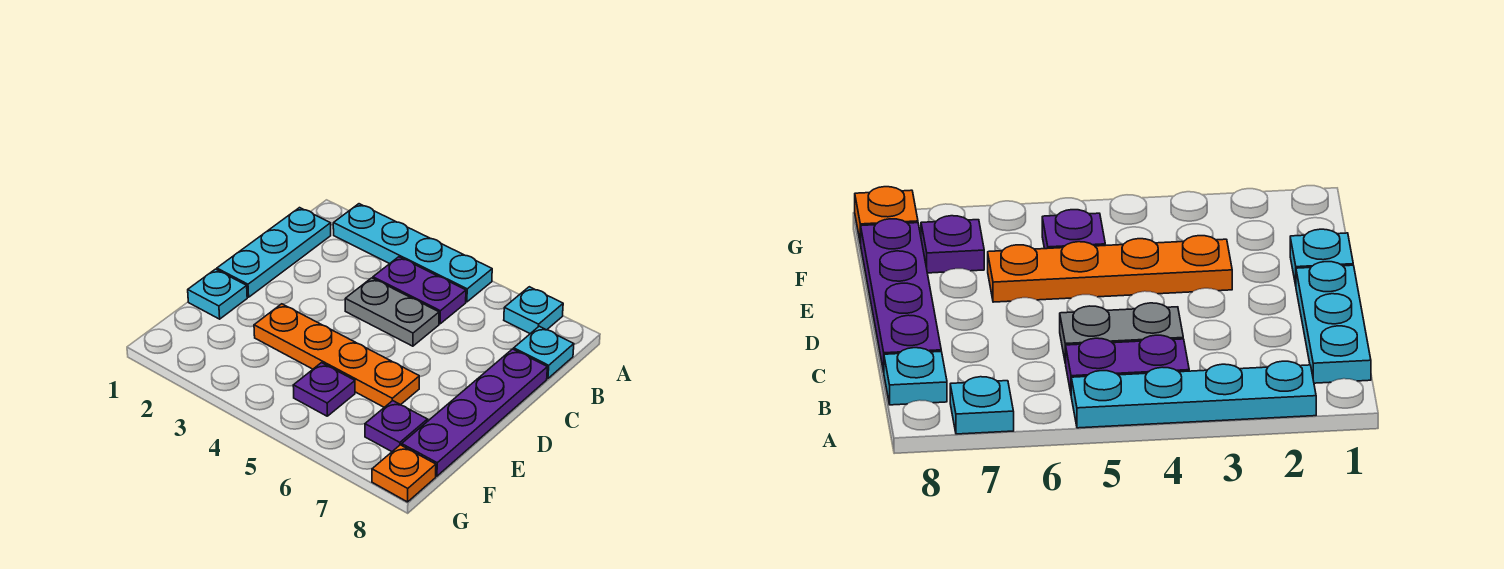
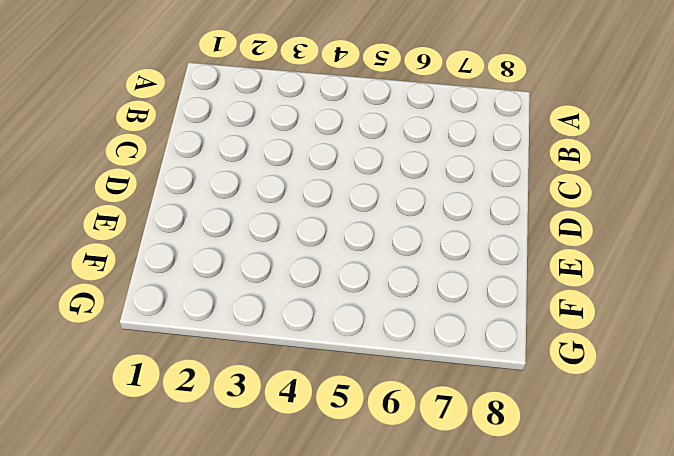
none -> cyan plate A2:A5 level 1
none -> cyan plate A7 level 1
none -> cyan plate B1:D1 level 1

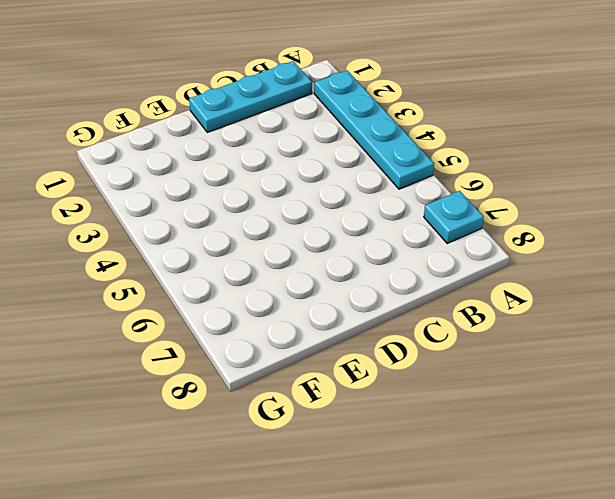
none -> purple plate B4:B5 level 1
none -> cyan plate B8 level 1
none -> grey plate C4:C5 level 1

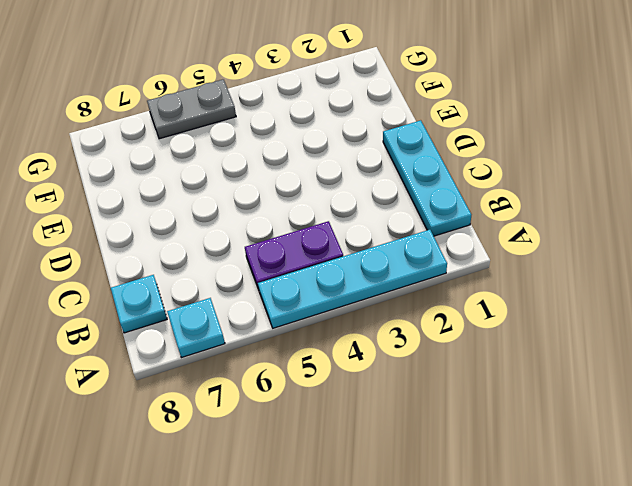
grey plate G5:G6 level 1 -> grey plate C4:C5 level 1
none -> purple plate C8:F8 level 1
none -> cyan plate E1 level 1
none -> orange plate E3:E6 level 1

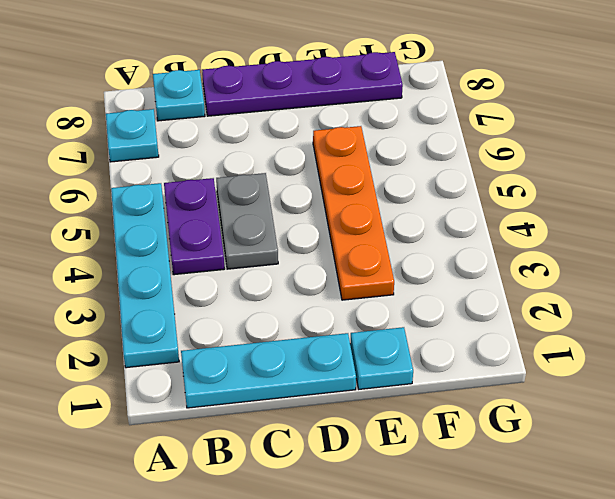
none -> purple plate F5 level 1
none -> purple plate F7 level 1
none -> orange plate G8 level 1

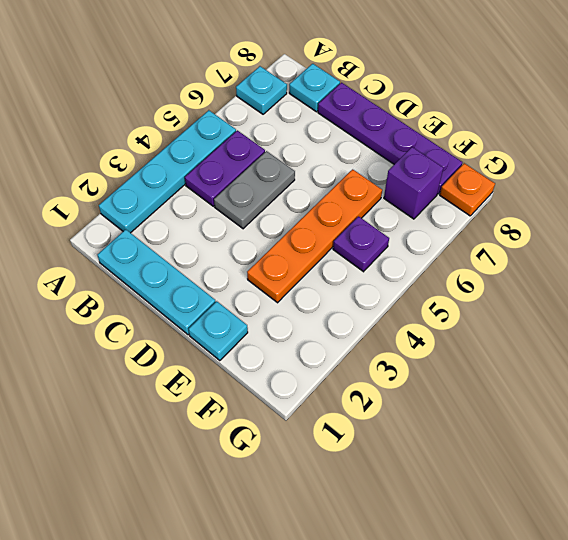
purple brick F7 level 1 -> purple plate F7 level 1

